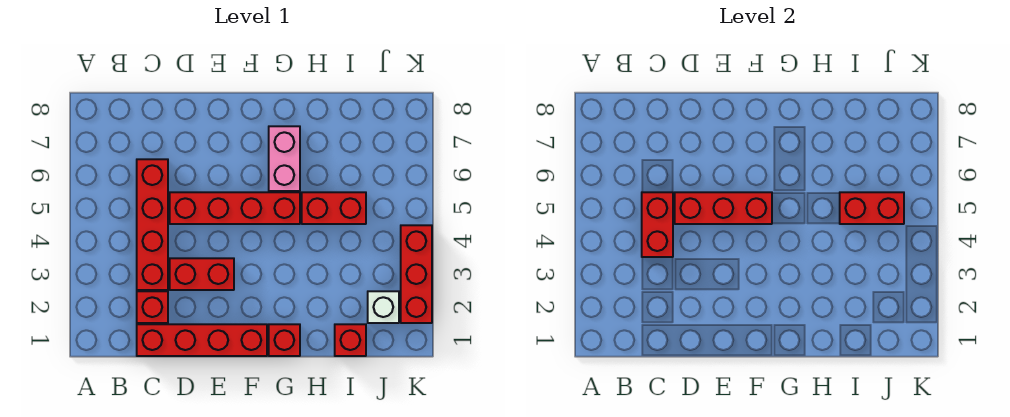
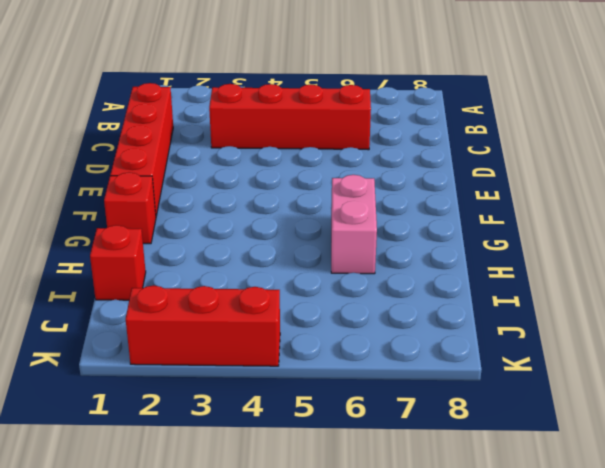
pink brick G6:H6 level 1 -> pink brick G6:G7 level 1
none -> red brick C2 level 1
none -> red brick D3:E3 level 1
none -> red brick D5:G5 level 1

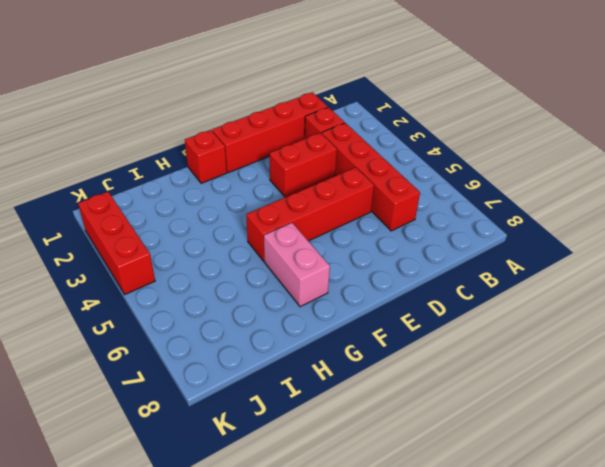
none -> red brick H5:I5 level 1
none -> red brick I1 level 1
none -> white brick J2 level 1

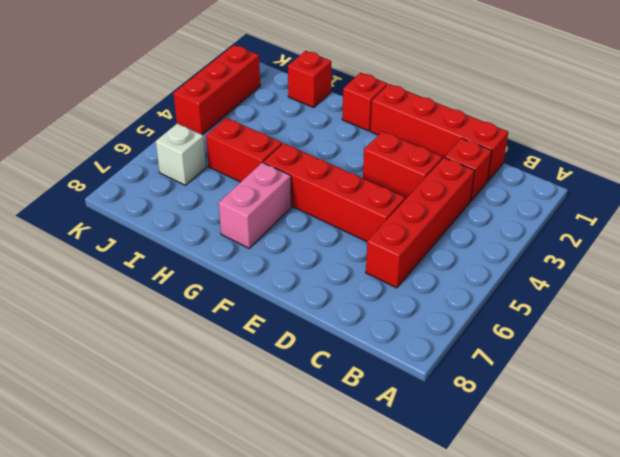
white brick J6 level 1 -> white brick J2 level 1
none -> red brick C4:C5 level 2
none -> red brick D5:F5 level 2
none -> red brick I5:J5 level 2

